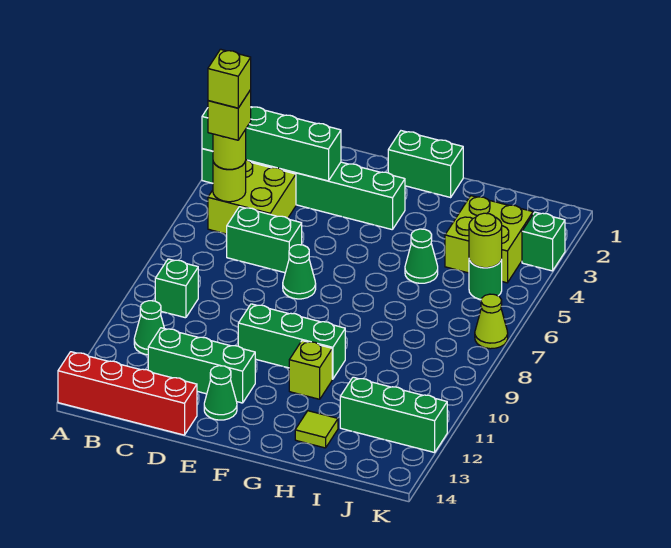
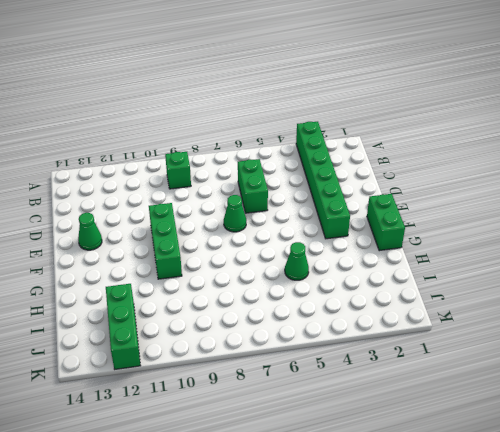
none -> red brick A14:D14 level 1
none -> lime brick B4:C5 level 1
none -> green cone B11 level 1

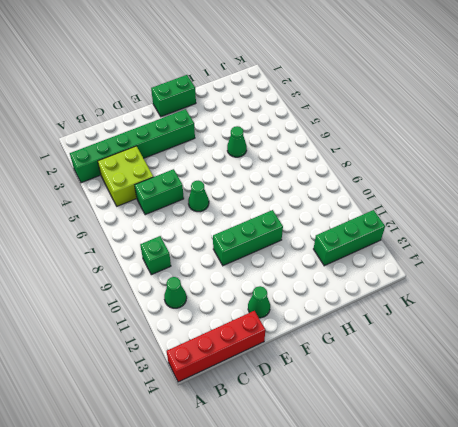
none -> green brick C12:E12 level 1
none -> lime brick G11 level 1
none -> lime tile H13 level 1

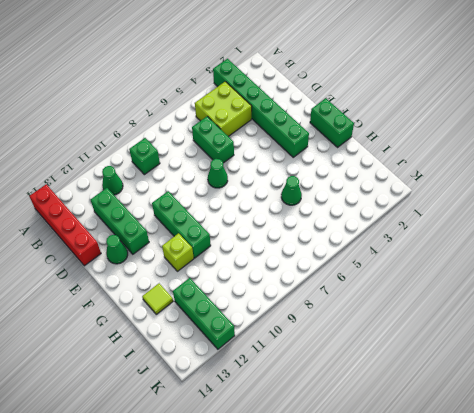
none -> lime brick I3:J4 level 1
none -> green round brick J5 level 1
none -> green brick K3 level 1

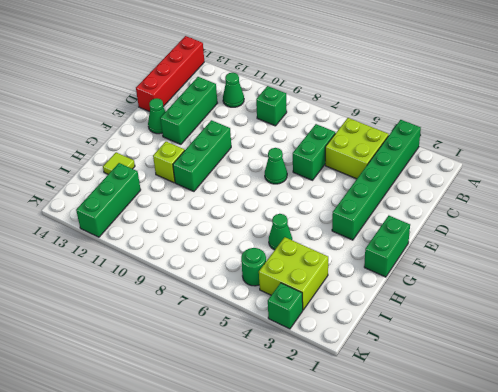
none -> lime cone K7 level 1
none -> green brick A3:D3 level 2
none -> lime round brick B5 level 2

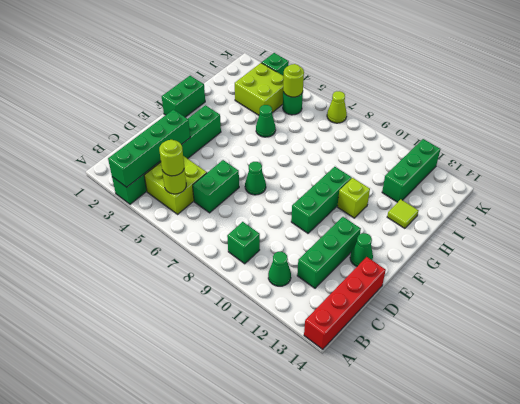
none -> lime brick B5 level 4
none -> lime brick B5 level 5

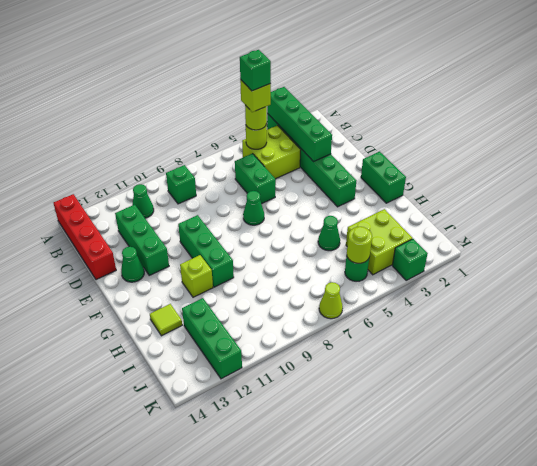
green brick B5 level 5 -> lime brick B5 level 5

